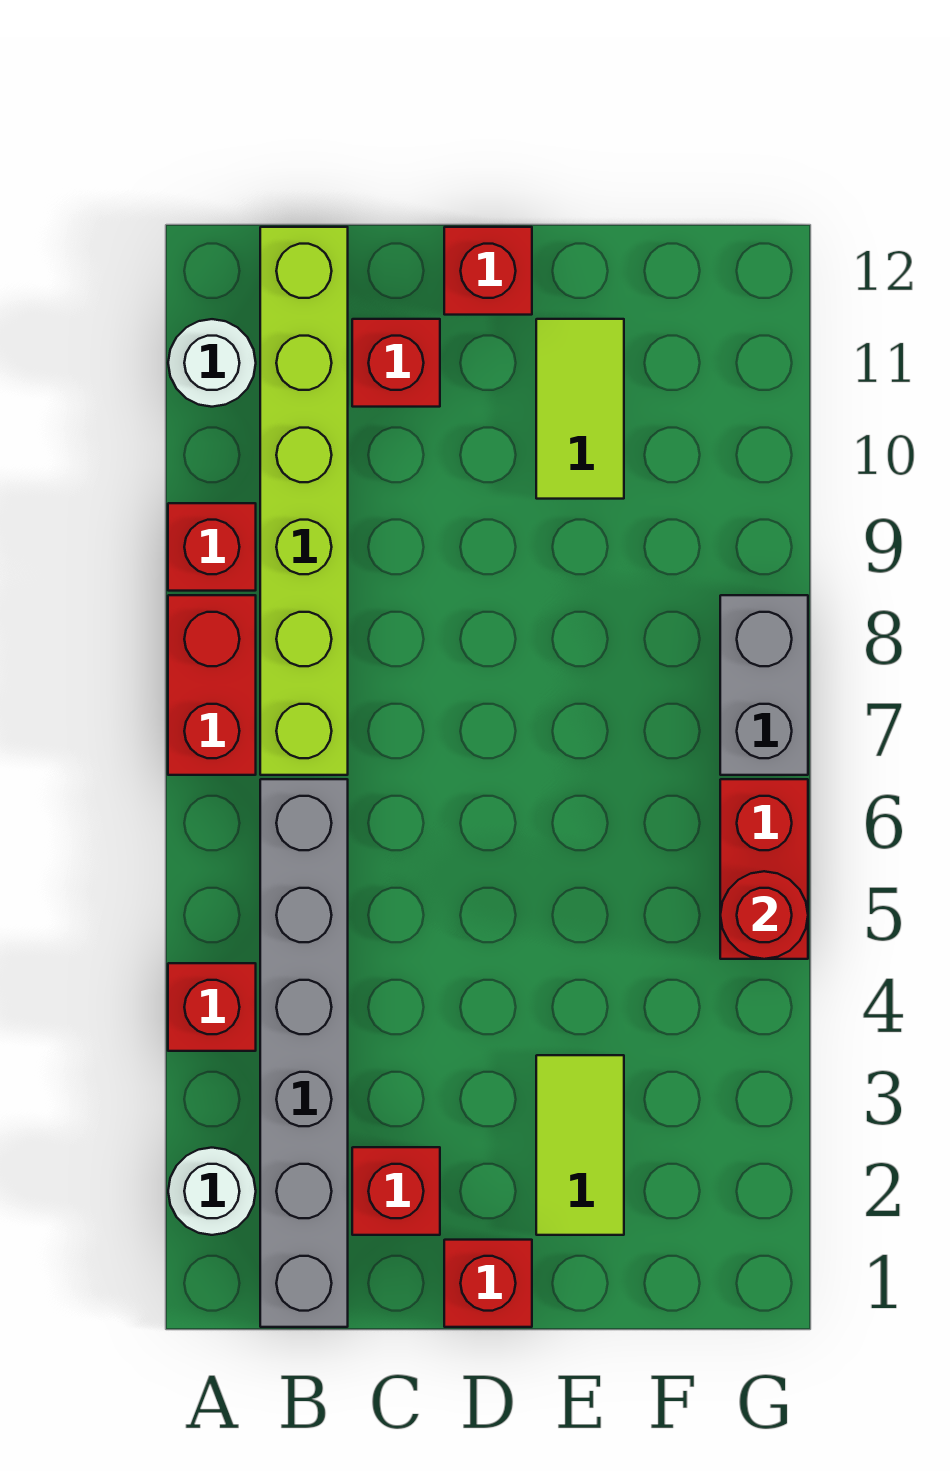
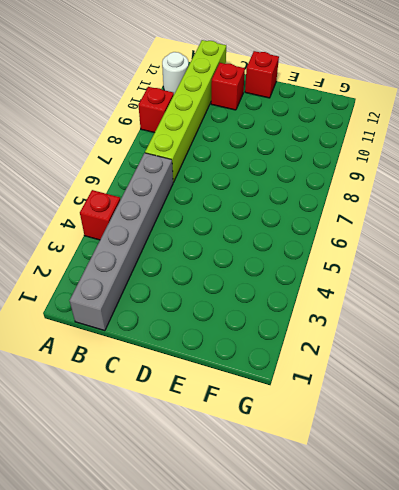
none -> white round brick A2 level 1
none -> red brick A7:A8 level 1
none -> red brick C2 level 1

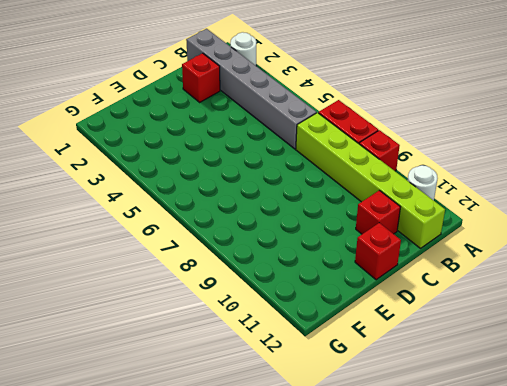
none -> red brick A4 level 1
none -> red brick D1 level 1
none -> lime tile E2:E3 level 1

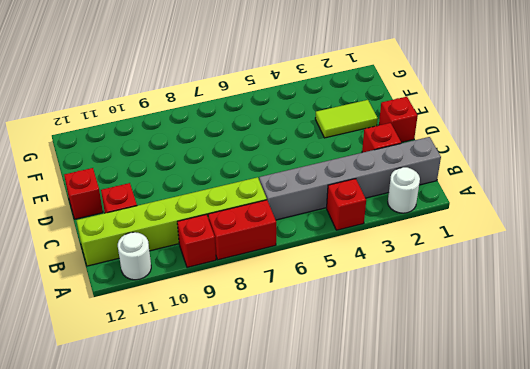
none -> lime tile E10:E11 level 1
none -> red brick G5:G6 level 1
none -> grey brick G7:G8 level 1

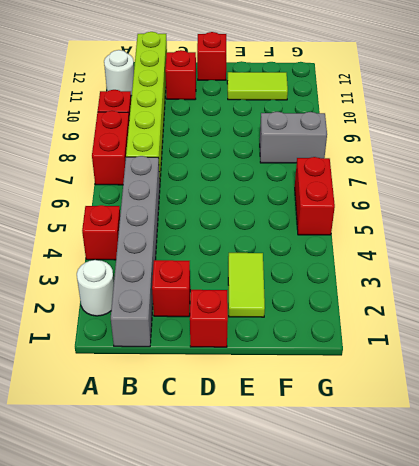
lime tile E11:F11 level 1 -> lime tile E10:E11 level 1
grey brick F8:G8 level 1 -> grey brick G7:G8 level 1
none -> red round brick G5 level 2

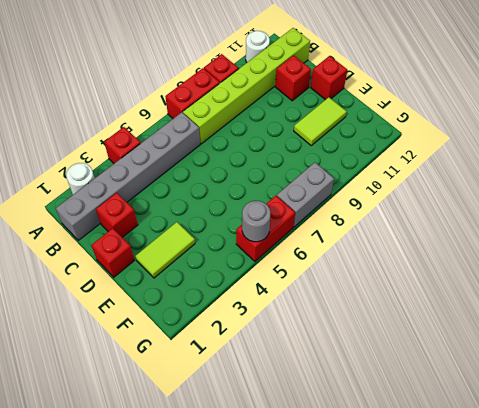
grey round brick G5 level 2 -> red round brick G5 level 2

